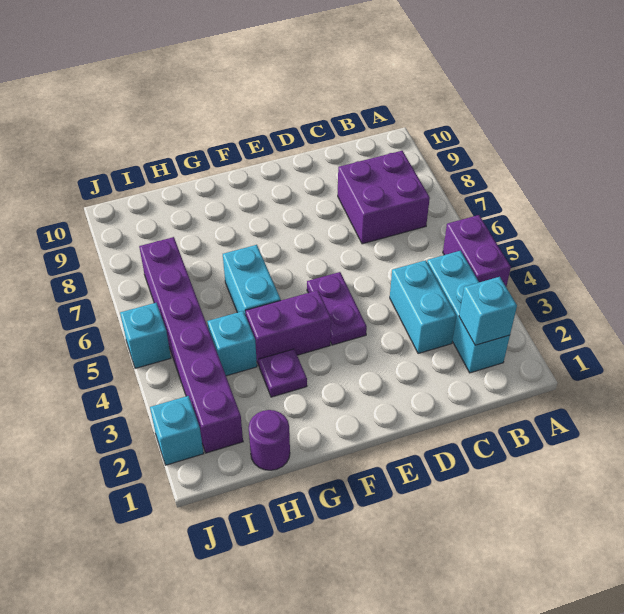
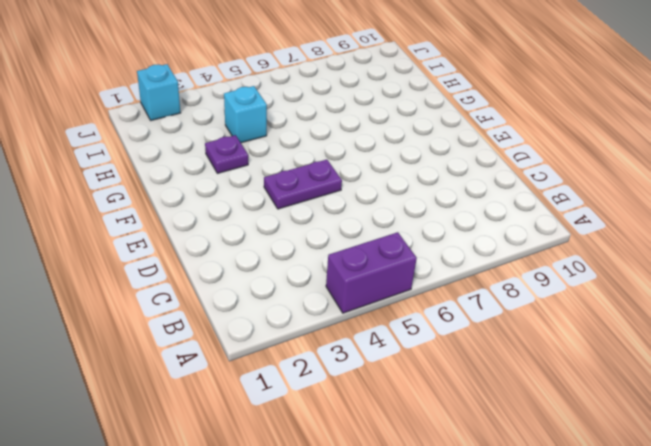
none -> cyan brick B2:B4 level 1
none -> purple brick B7:C8 level 1
none -> cyan brick C3:C4 level 1

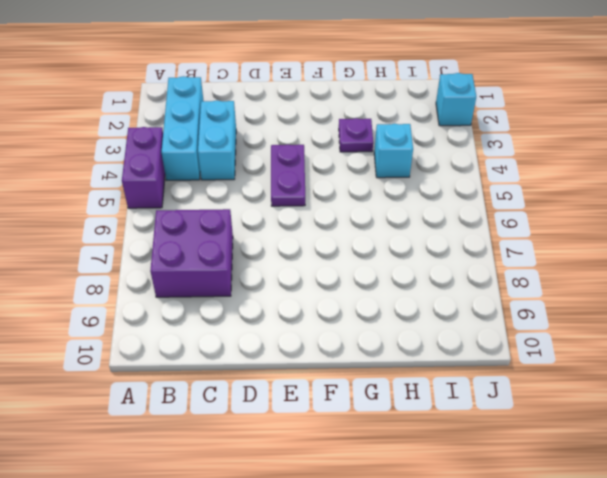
none -> purple brick F4:G4 level 1
none -> cyan brick G5:G6 level 1
none -> purple round brick H1 level 1

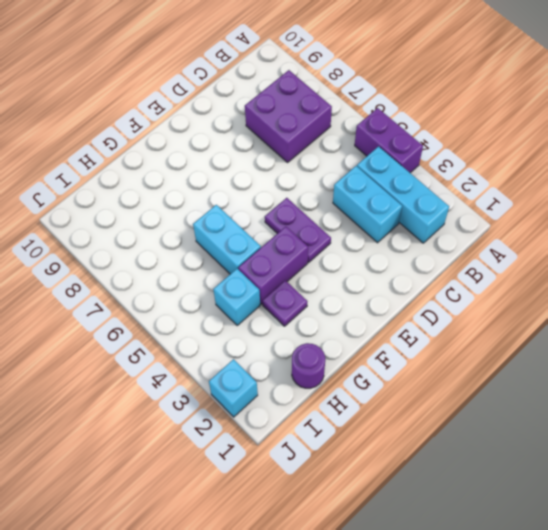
none -> purple brick I2:I7 level 1
none -> cyan brick J5 level 1
none -> cyan brick B2 level 2

